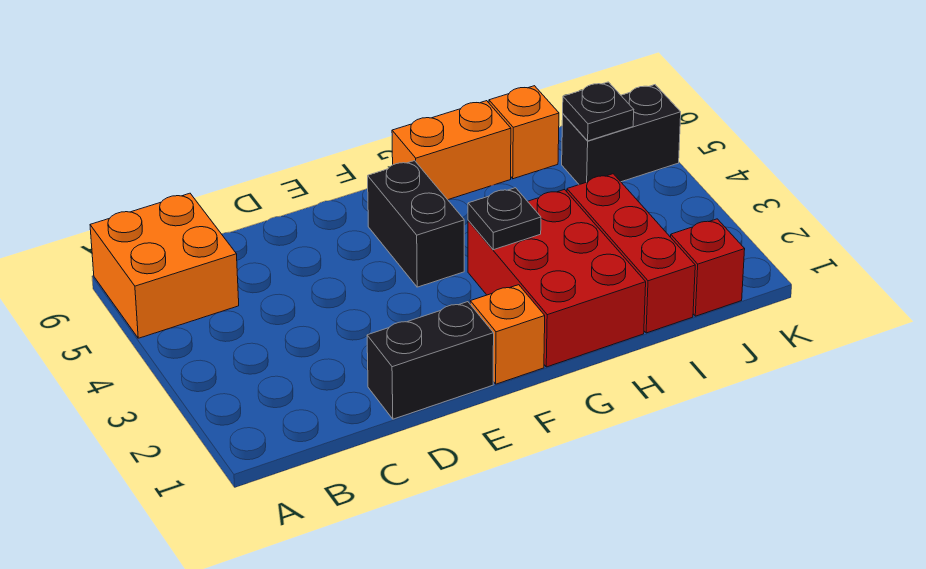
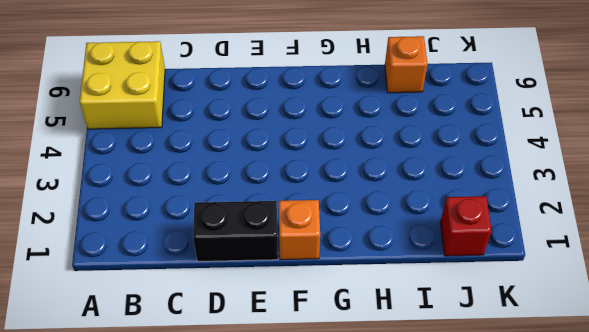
yellow brick A5:B6 level 1 -> orange brick A5:B6 level 1
none -> black brick F4:F5 level 1
none -> red brick G1:H3 level 1
none -> orange brick G6:H6 level 1

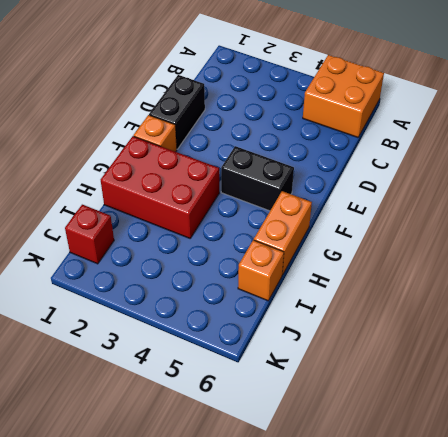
none -> red brick I1:I3 level 1
none -> black brick J5:K5 level 1
none -> black plate G3 level 2

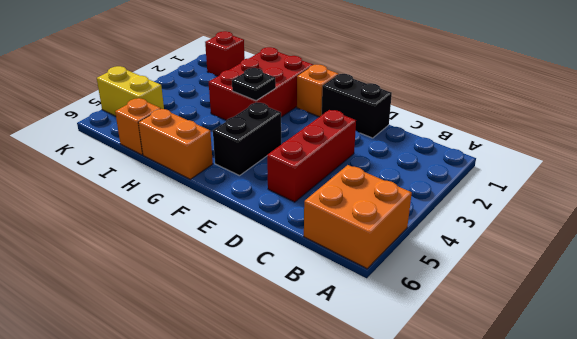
red brick D3:D5 level 1 -> red brick I1:I3 level 1
yellow brick J5:K5 level 1 -> black brick J5:K5 level 1
none -> black plate J5 level 2

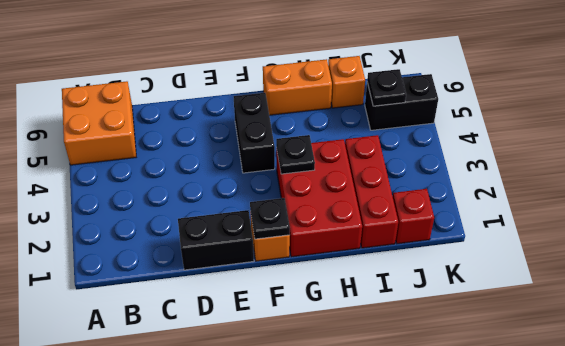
black plate F1 level 2 -> none

